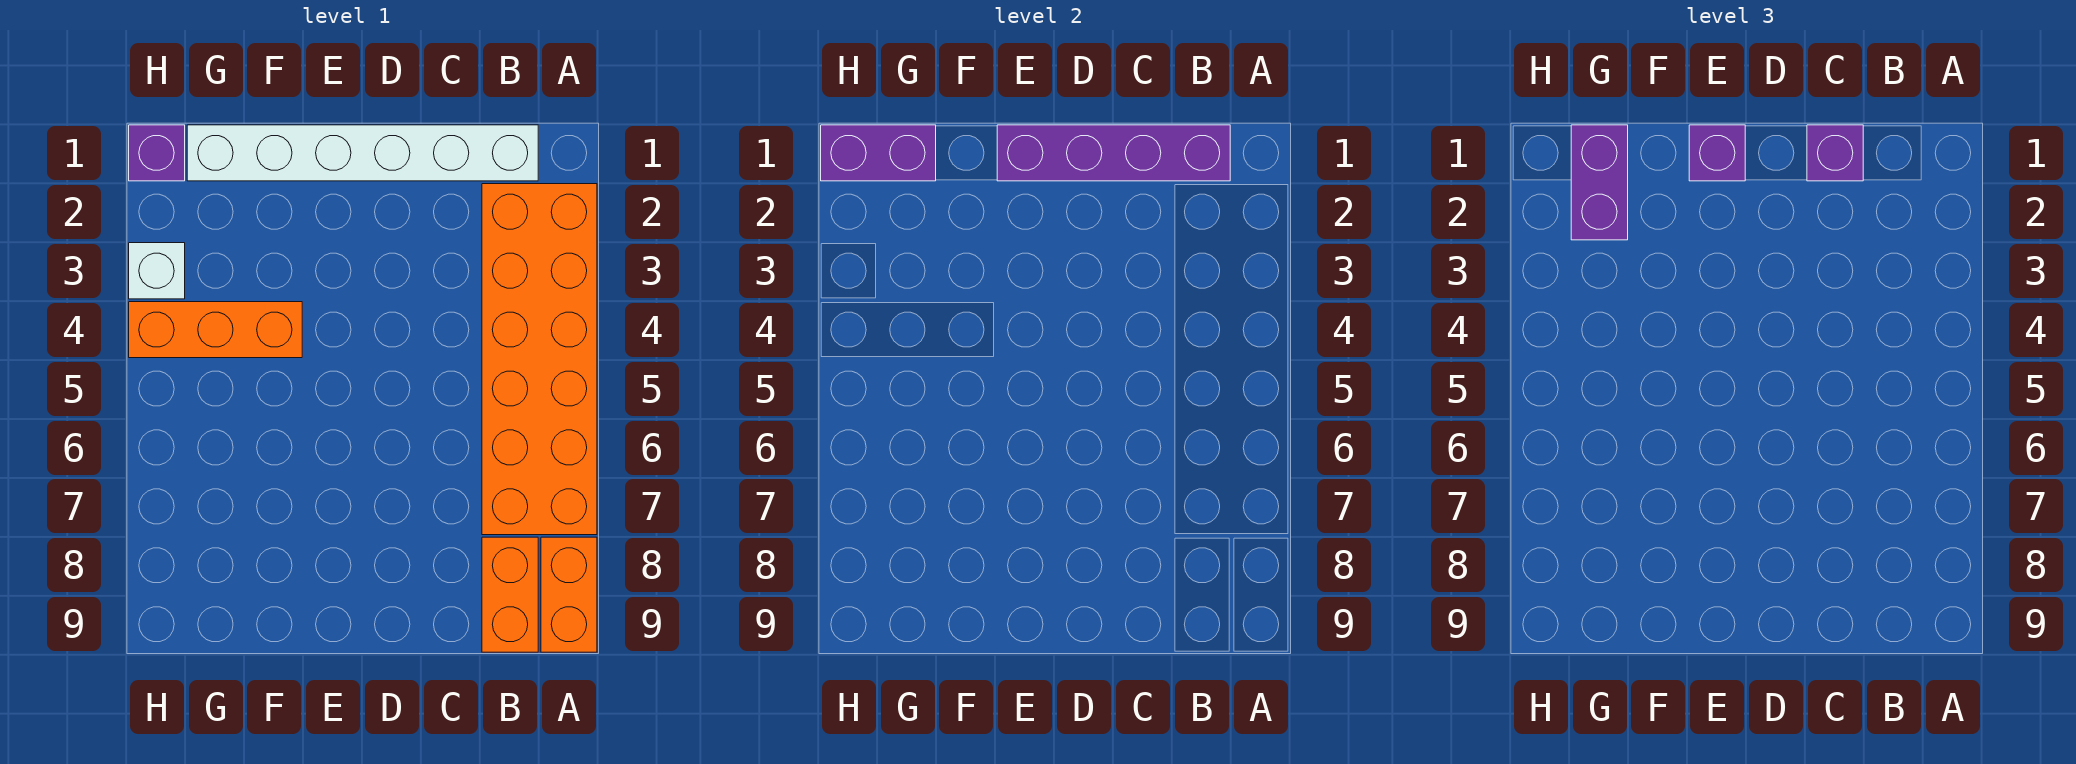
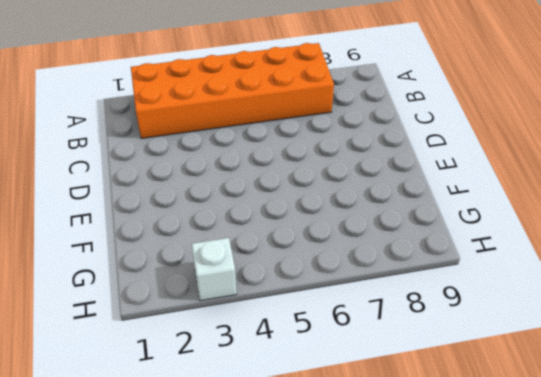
none -> orange brick A8:A9 level 1
none -> white brick B1:G1 level 1
none -> orange brick B8:B9 level 1

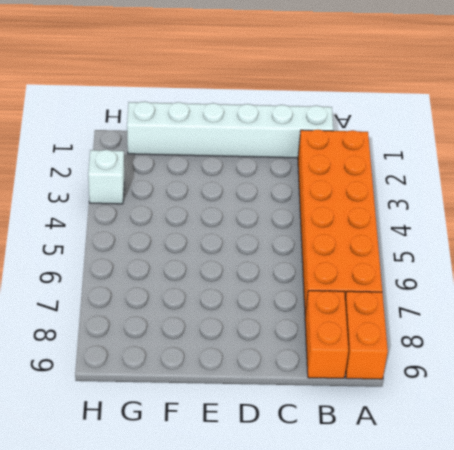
none -> orange brick F4:H4 level 1
none -> purple brick H1 level 1
none -> purple brick B1:E1 level 2

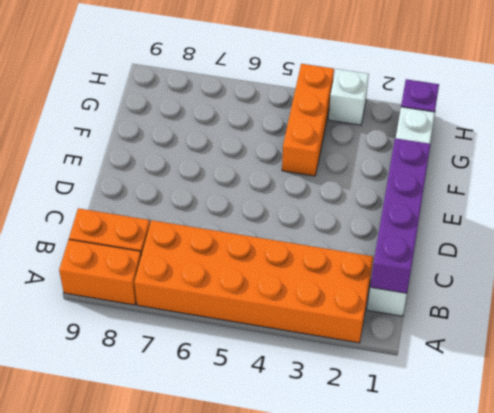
none -> purple brick G1:H1 level 2
none -> purple brick C1 level 3
none -> purple brick E1 level 3

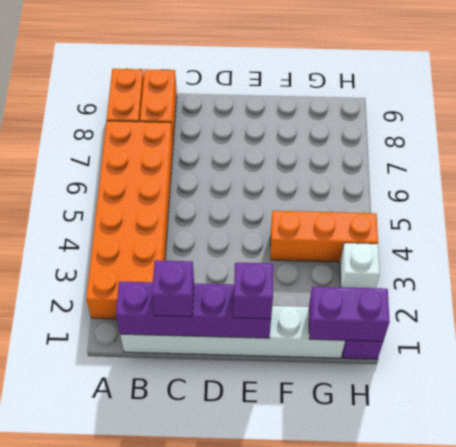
none -> purple brick G1:G2 level 3

